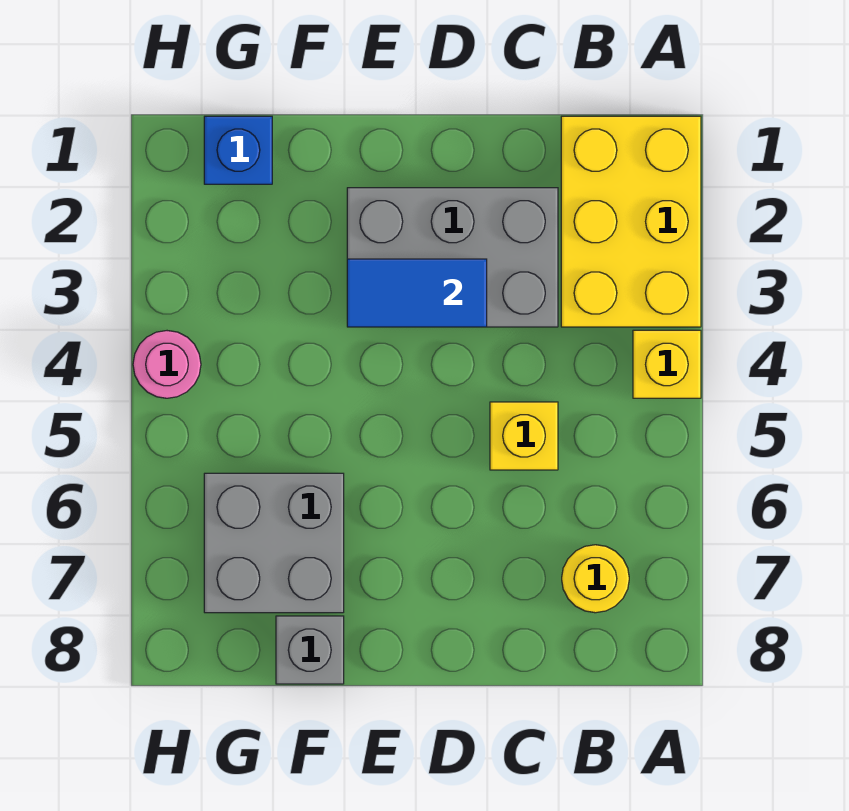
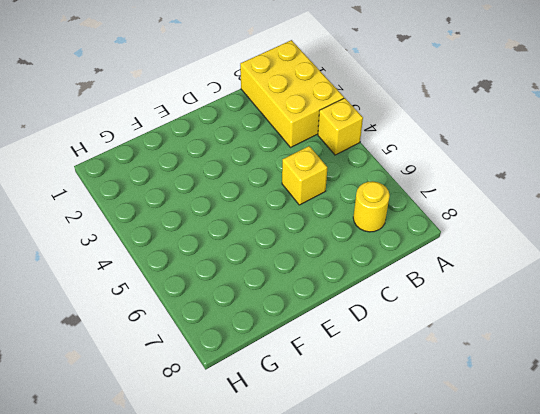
none -> grey brick C2:E3 level 1
none -> grey brick F6:G7 level 1

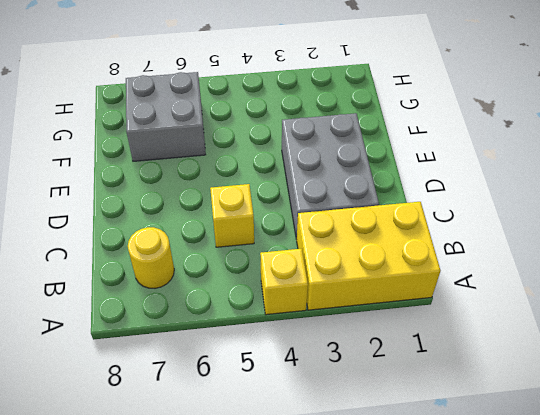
none -> grey brick F8 level 1
none -> blue brick G1 level 1

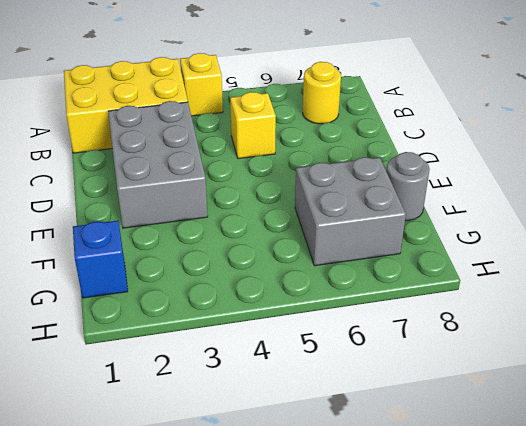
grey round brick F8 level 1 -> grey brick F8 level 1
none -> pink round brick H4 level 1
none -> blue tile D3:E3 level 2

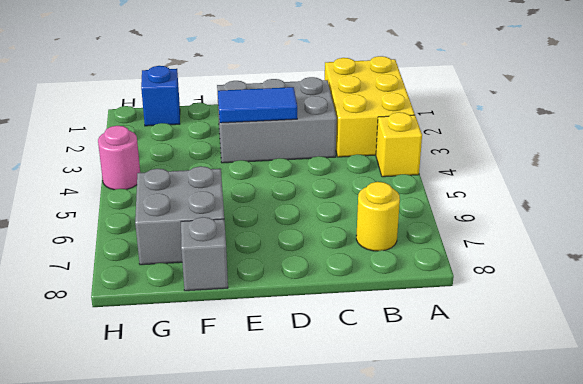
none -> yellow brick C5 level 1

